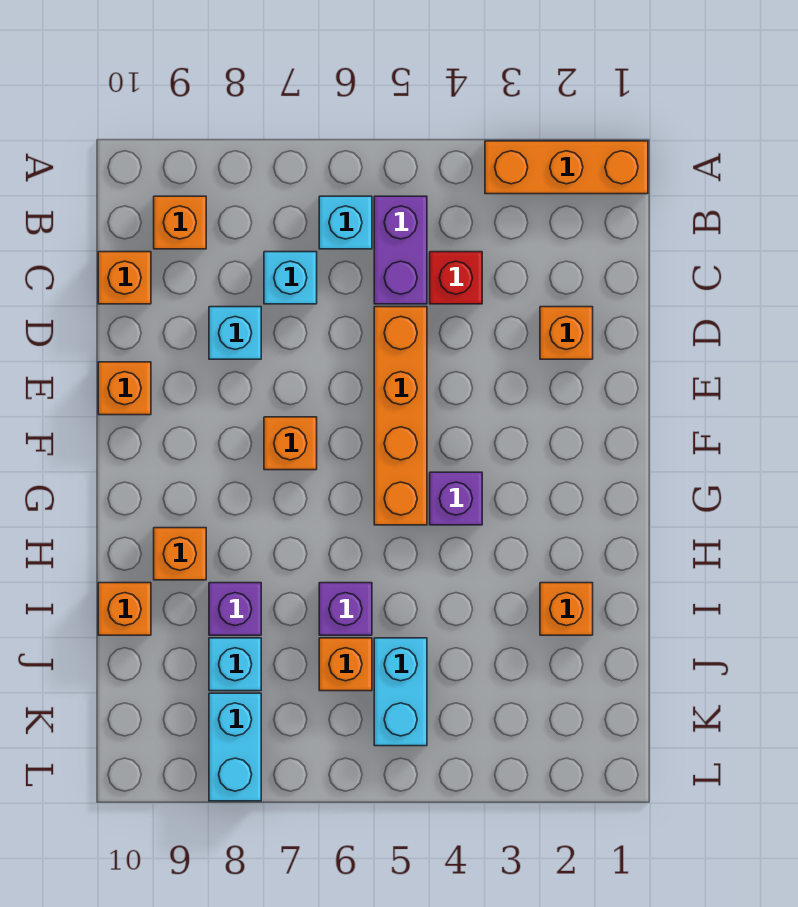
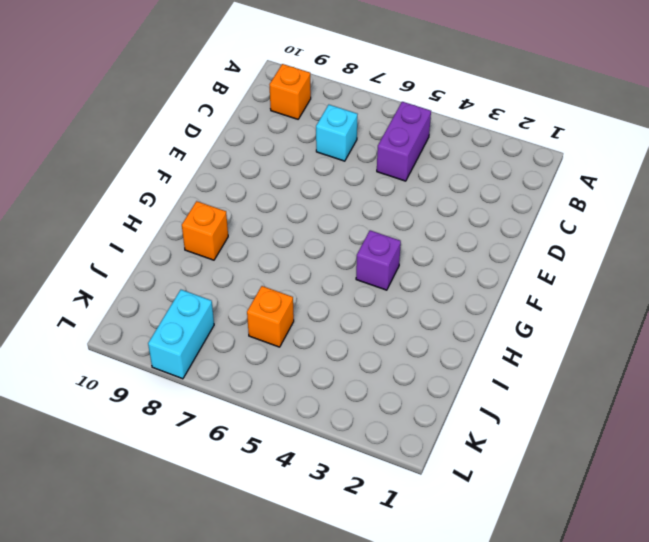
none -> orange brick A1:A3 level 1
none -> cyan brick B6 level 1
none -> red brick C4 level 1

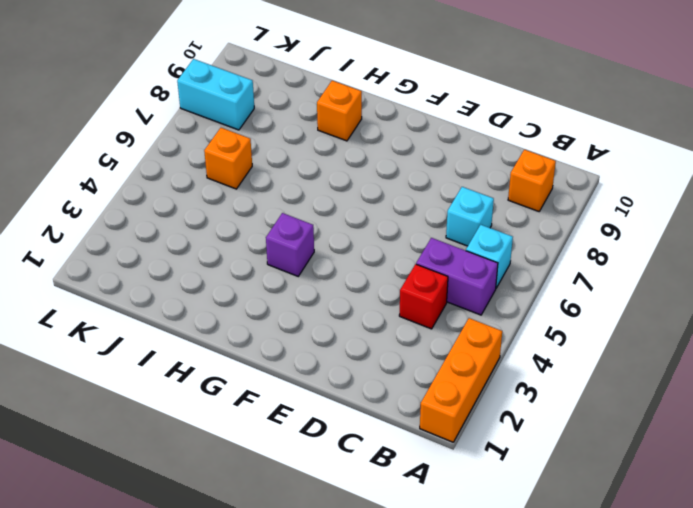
none -> orange brick C10 level 1
none -> orange brick D2 level 1
none -> orange brick D5:G5 level 1

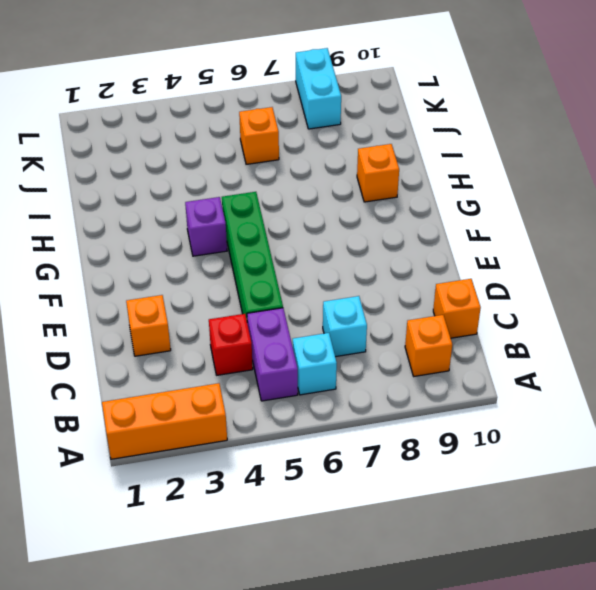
green brick D5:G5 level 1 -> orange brick D5:G5 level 1
none -> cyan brick D8 level 1
none -> orange brick E10 level 1
none -> orange brick F7 level 1

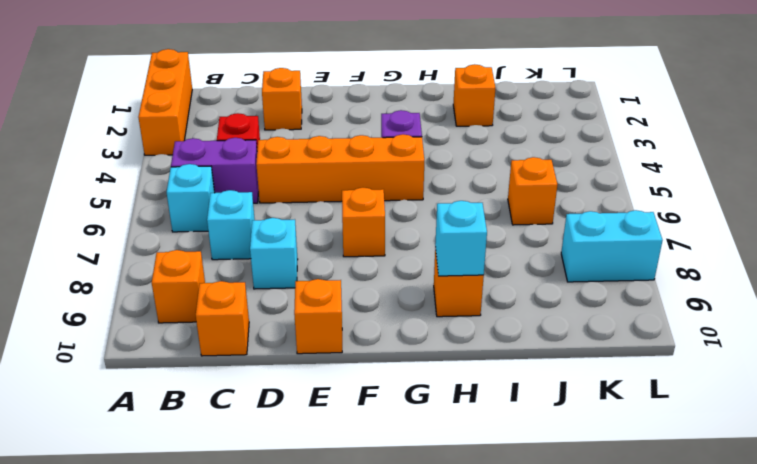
cyan brick H9 level 2 -> cyan brick J8 level 1
none -> purple brick I6 level 1
none -> purple brick I8 level 1
none -> orange brick I10 level 1

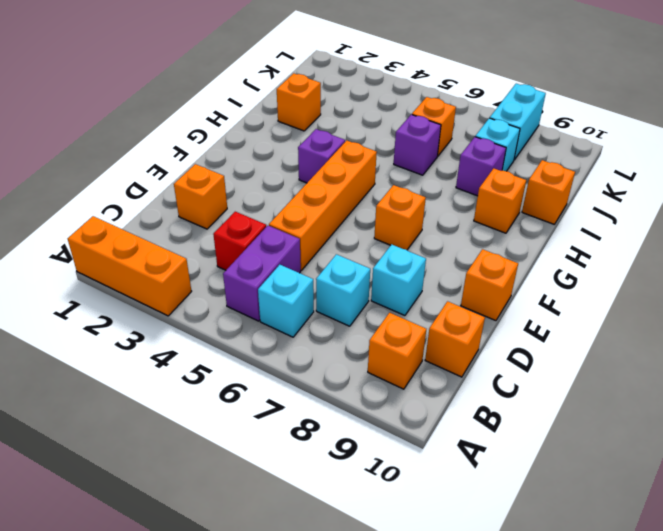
none -> cyan brick J5:K5 level 1

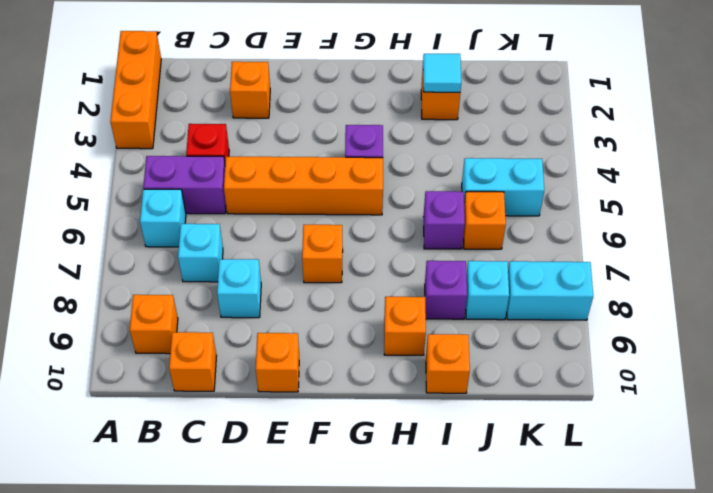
cyan tile I2 level 2 -> none

